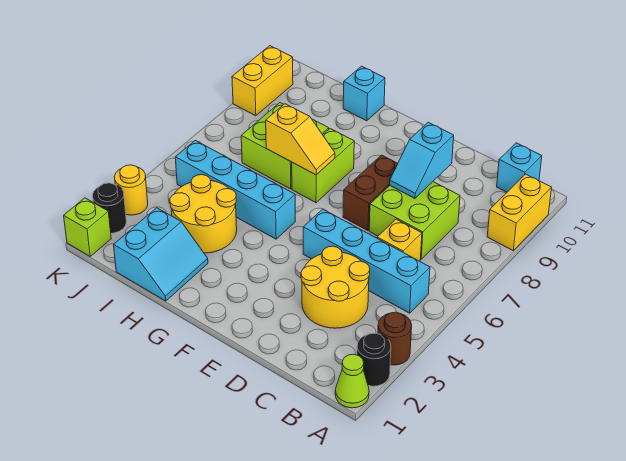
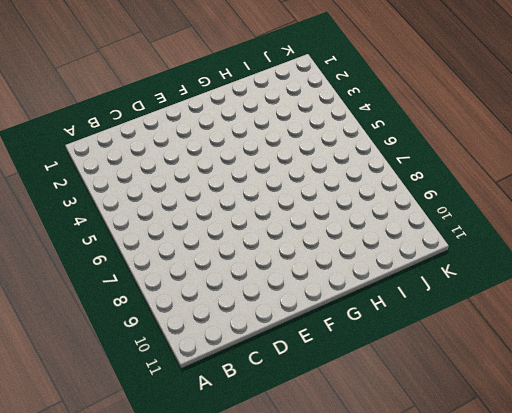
none -> lime cone A1 level 1
none -> black round brick A2 level 1
none -> brown round brick A3 level 1

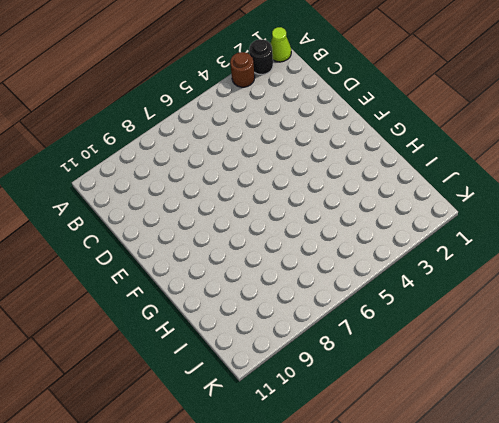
none -> yellow brick A9:A10 level 1
none -> cyan brick B5:E5 level 1
none -> cyan brick B11 level 1

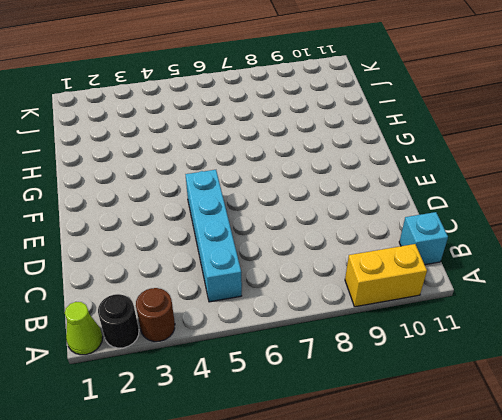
none -> yellow round brick C3:D4 level 1
none -> yellow brick C6 level 1
none -> lime brick C7:D8 level 1

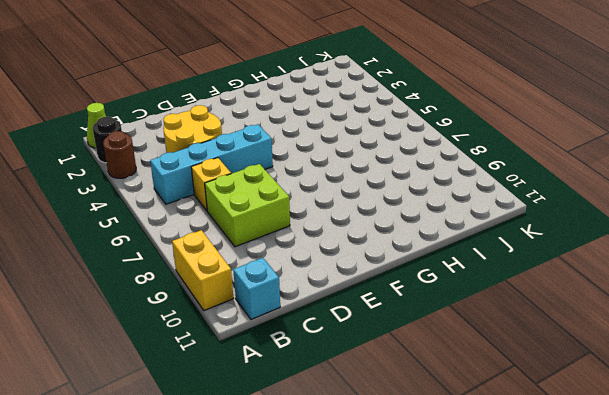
none -> brown brick E7:E8 level 1
none -> cyan brick G5:J5 level 1
none -> lime brick G7:G8 level 1

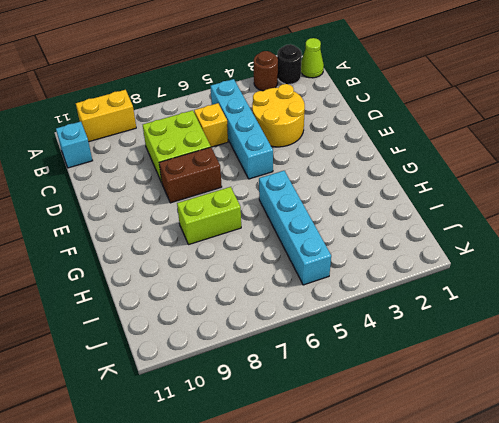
none -> cyan slope H1:I2 level 1 top I
none -> yellow round brick H3:I4 level 1
none -> lime brick H7:I8 level 1

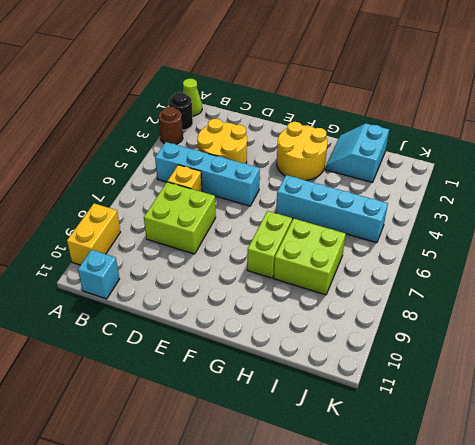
yellow round brick F2:G3 level 1 -> yellow round brick H3:I4 level 1
none -> brown brick E7:E8 level 1
none -> cyan brick H11 level 1
none -> lime brick K1 level 1

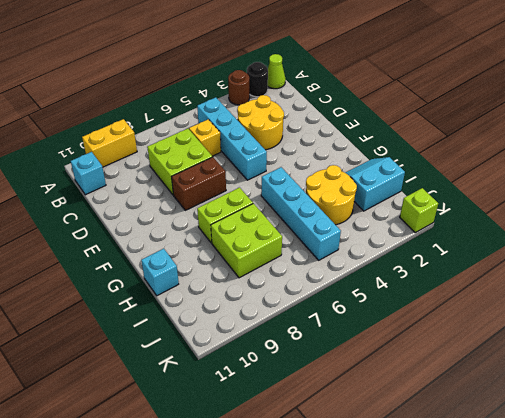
none -> black round brick K2 level 1
none -> yellow round brick K3 level 1
none -> yellow brick K9:K10 level 1

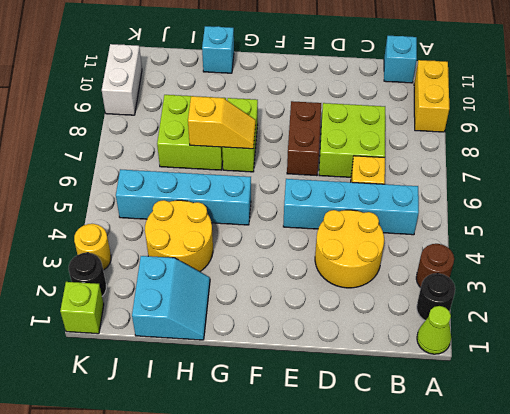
white brick K9:K10 level 1 -> yellow brick K9:K10 level 1
none -> cyan slope D8:D9 level 2 top 9

